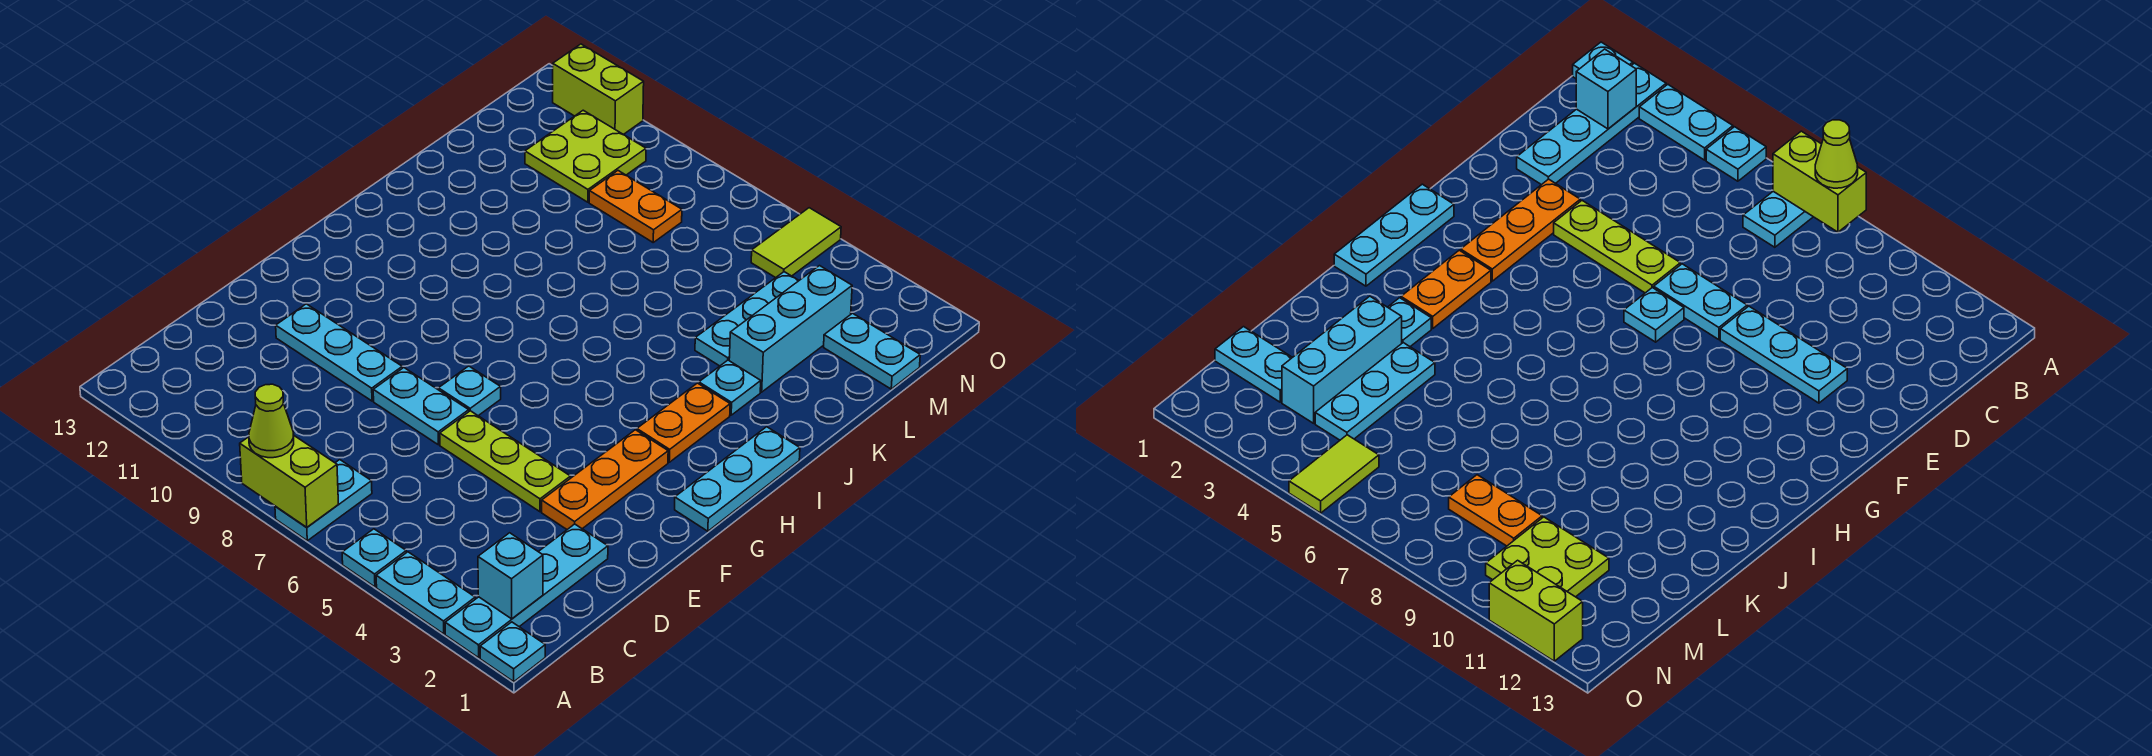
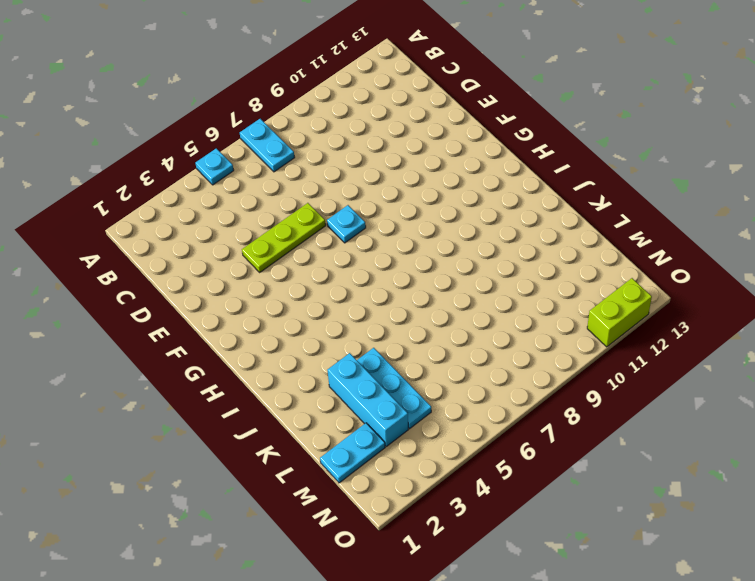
none -> cyan plate A1 level 1
none -> cyan plate A2:D2 level 1
none -> cyan plate A3:A4 level 1

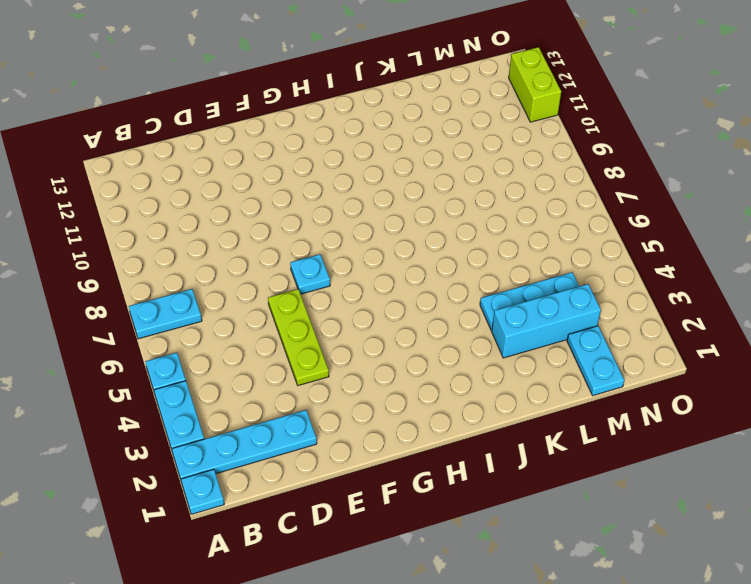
none -> orange plate E3:G3 level 1
none -> cyan plate E7:E8 level 1
none -> cyan plate E9:E11 level 1

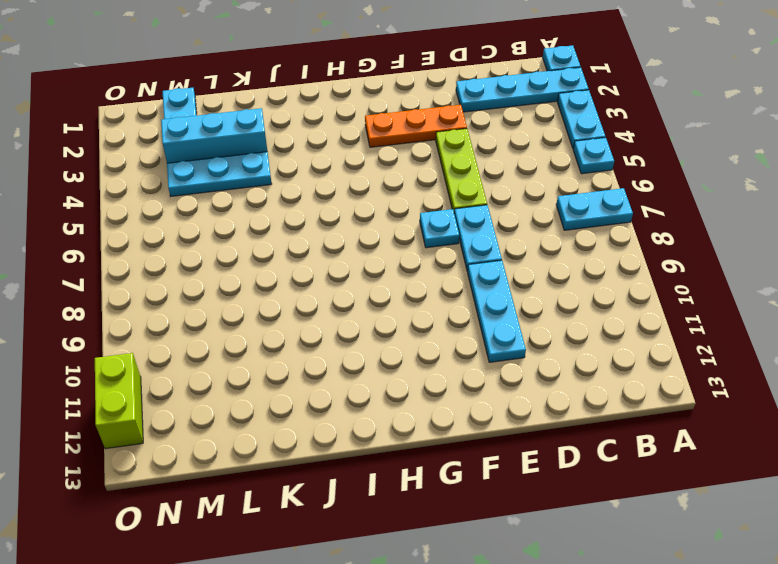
none -> cyan plate G1:I1 level 1
none -> orange plate H3:I3 level 1
none -> cyan plate J3 level 1

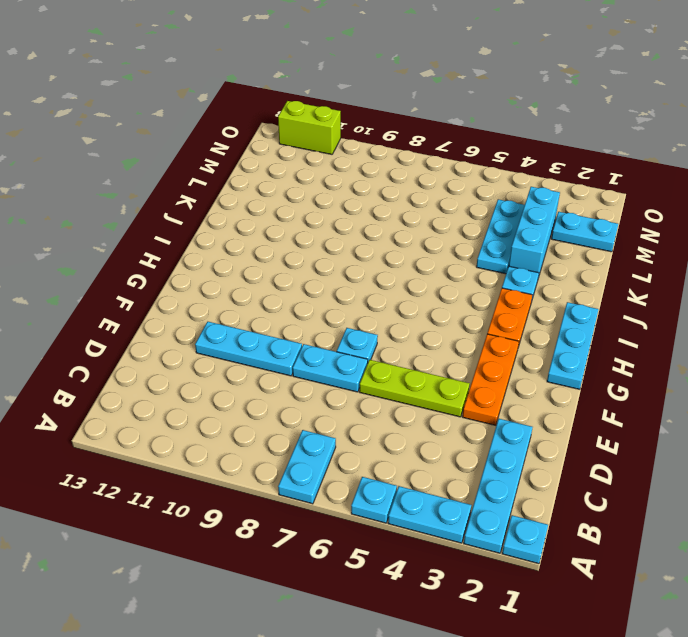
none -> orange plate M8:M9 level 1
none -> lime plate M10:N11 level 1
none -> lime tile N5:O5 level 1

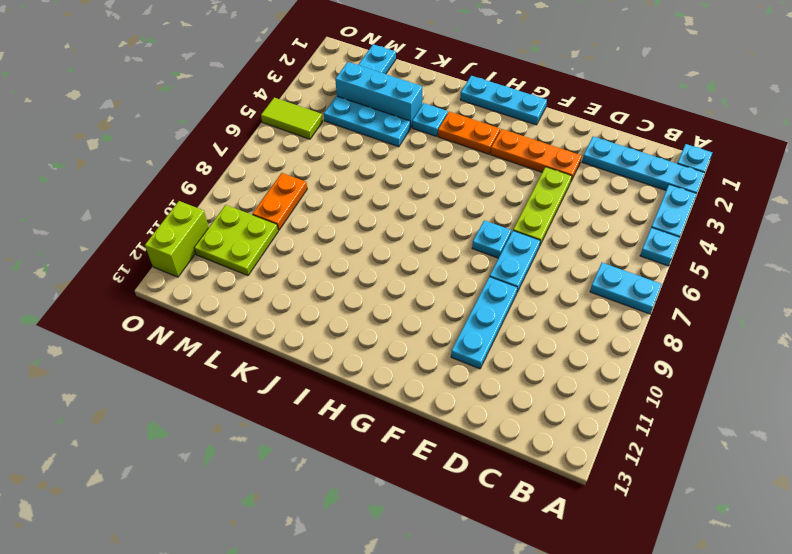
none -> lime brick A7:A8 level 2
none -> cyan brick B2 level 2
none -> lime cone A8 level 3

